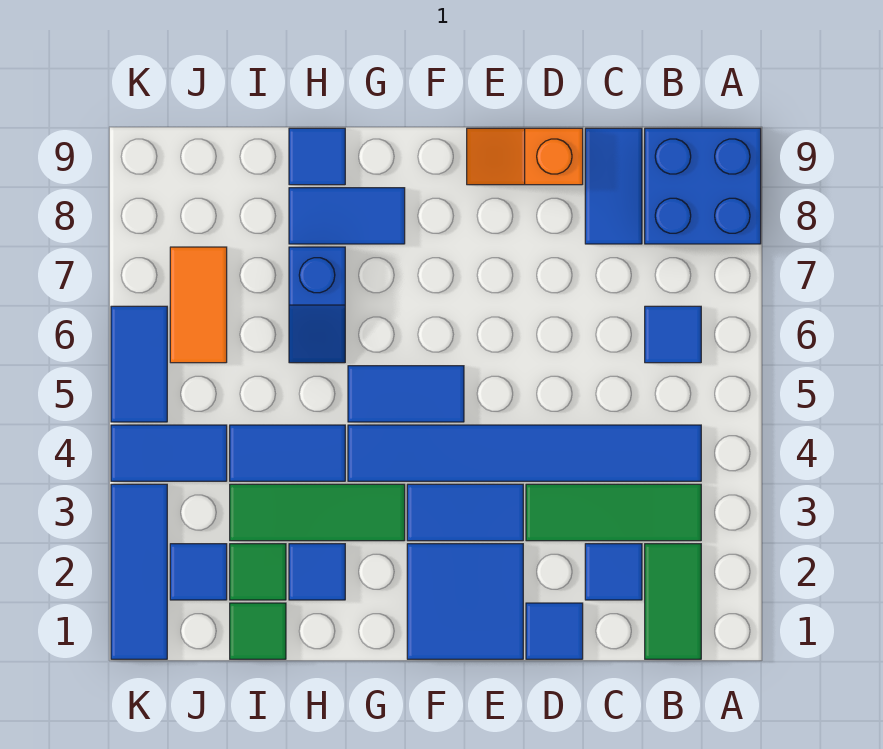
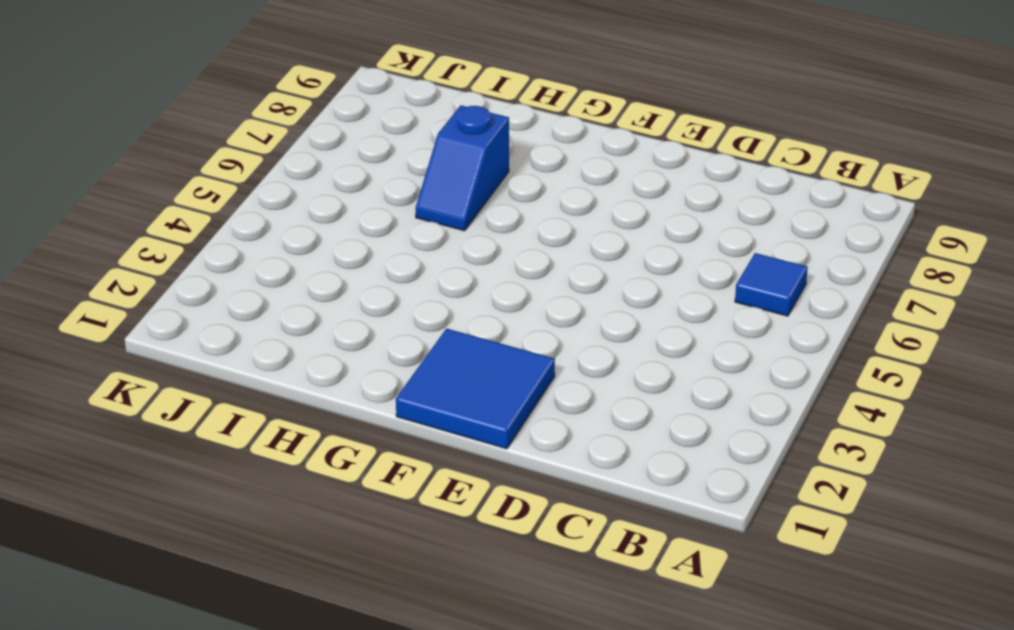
none -> blue brick A8:B9 level 1
none -> green tile B1:B2 level 1
none -> green tile B3:D3 level 1

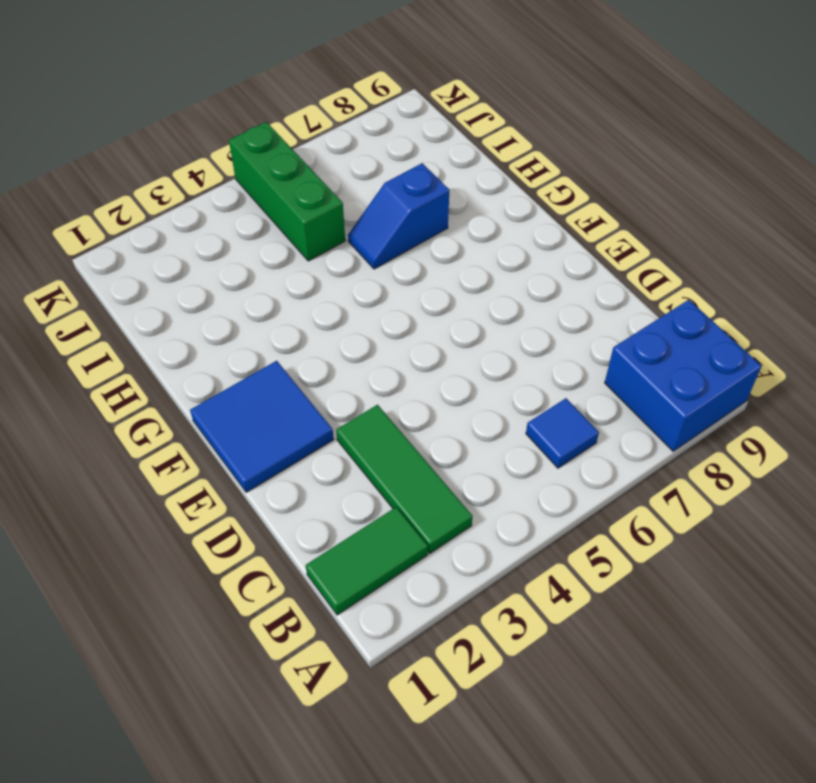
green brick I5:K5 level 1 -> blue tile K5:K6 level 1
none -> blue tile B4:G4 level 1
none -> blue tile C2 level 1
none -> blue tile C8:C9 level 1

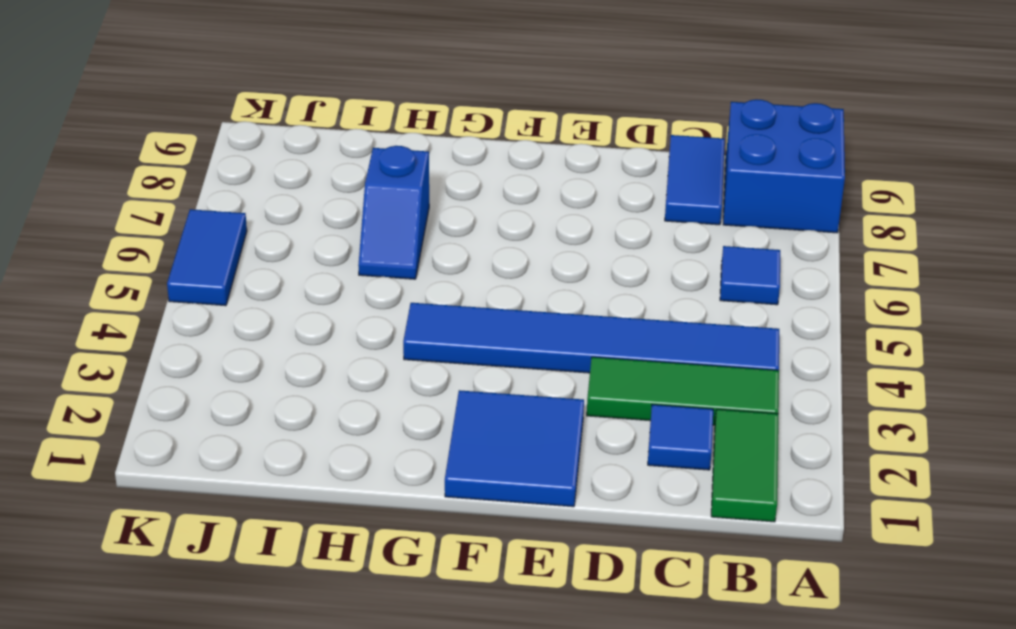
none -> blue tile D1 level 1
none -> orange slope D9:E9 level 1 top D
none -> blue tile E3:F3 level 1

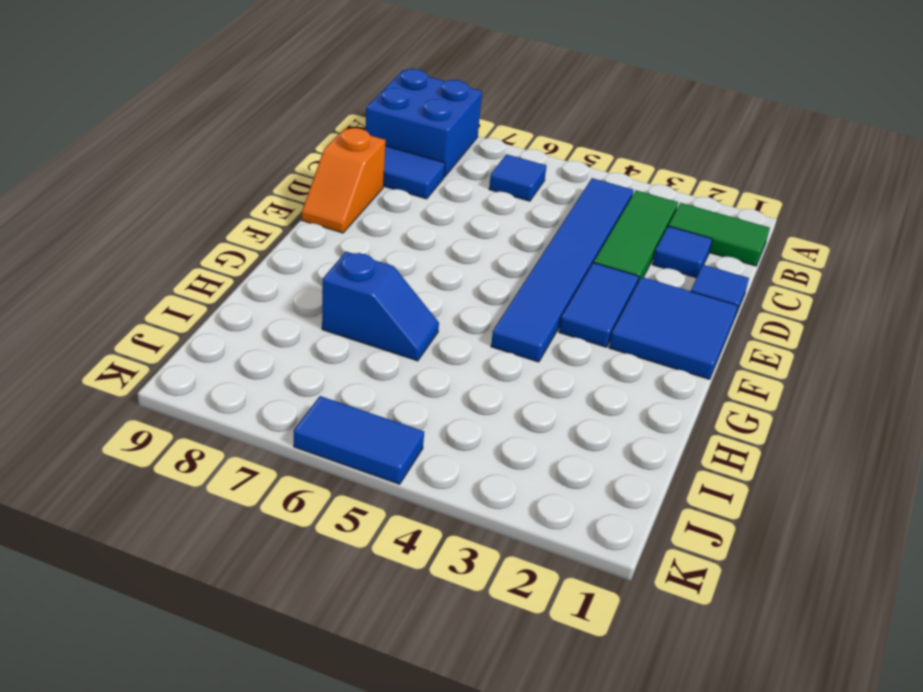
none -> blue tile F5:G5 level 1
none -> green tile G3:I3 level 1
none -> blue tile G8:H8 level 1

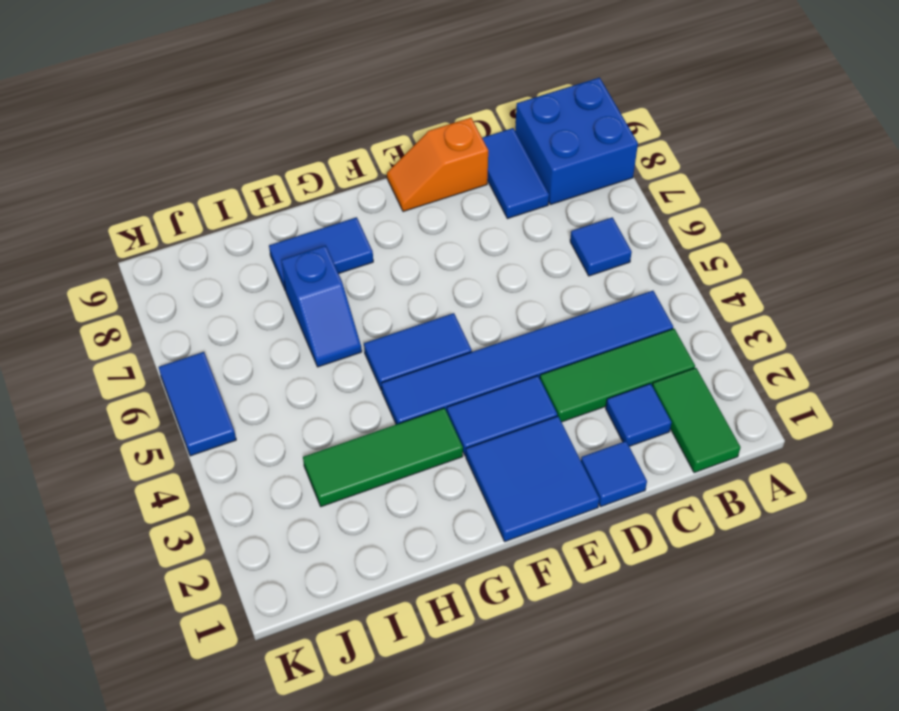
none -> blue tile H2 level 1
none -> blue tile H4:I4 level 1
none -> blue tile H9 level 1

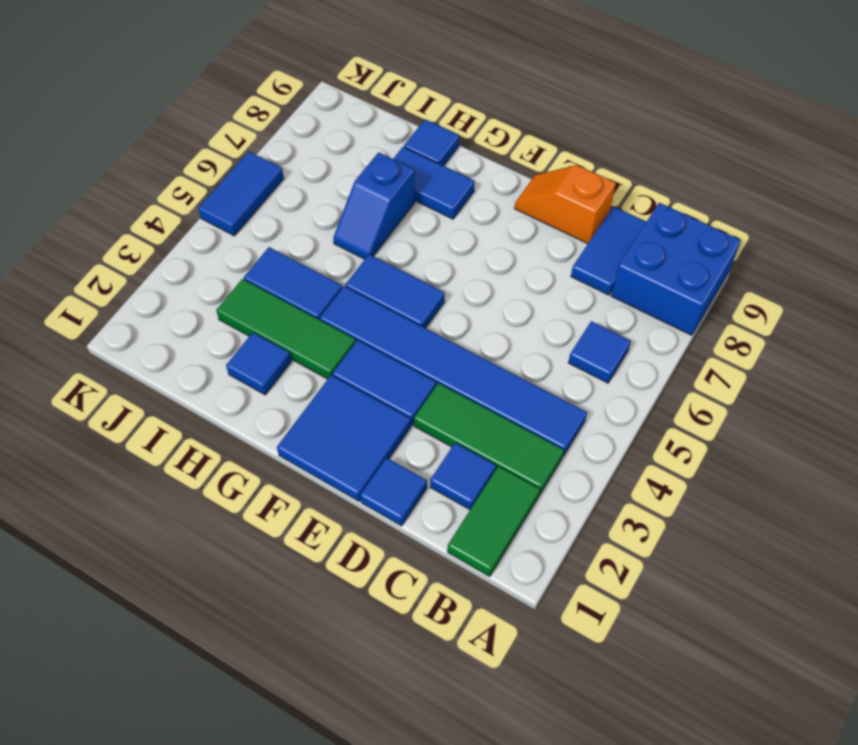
none -> green tile I1 level 1
none -> green tile I2 level 1
none -> blue tile J2 level 1

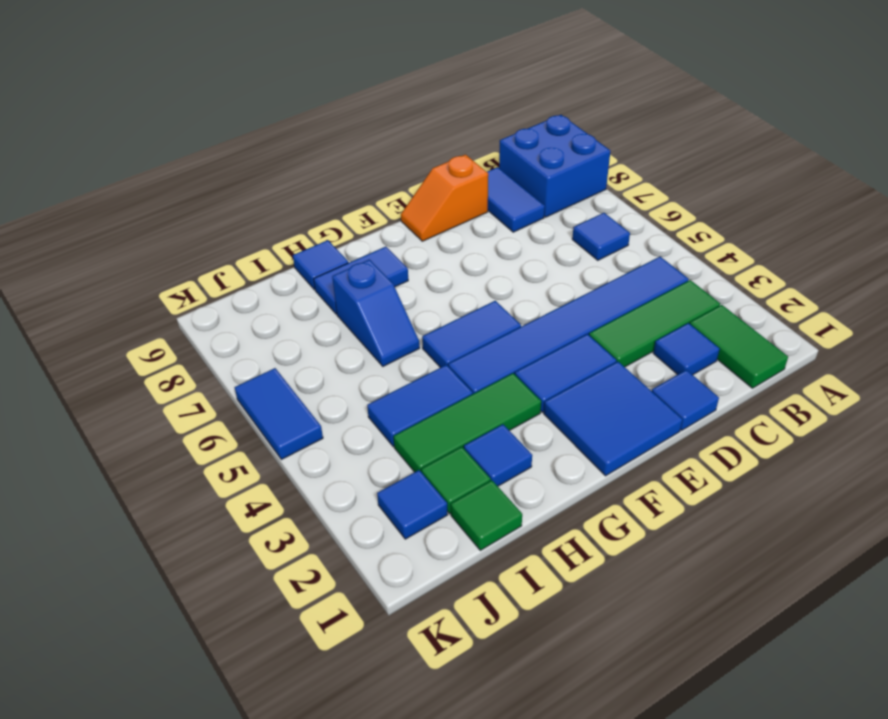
none -> blue tile J4:K4 level 1
none -> orange tile J6:J7 level 1
none -> blue tile K1:K3 level 1

